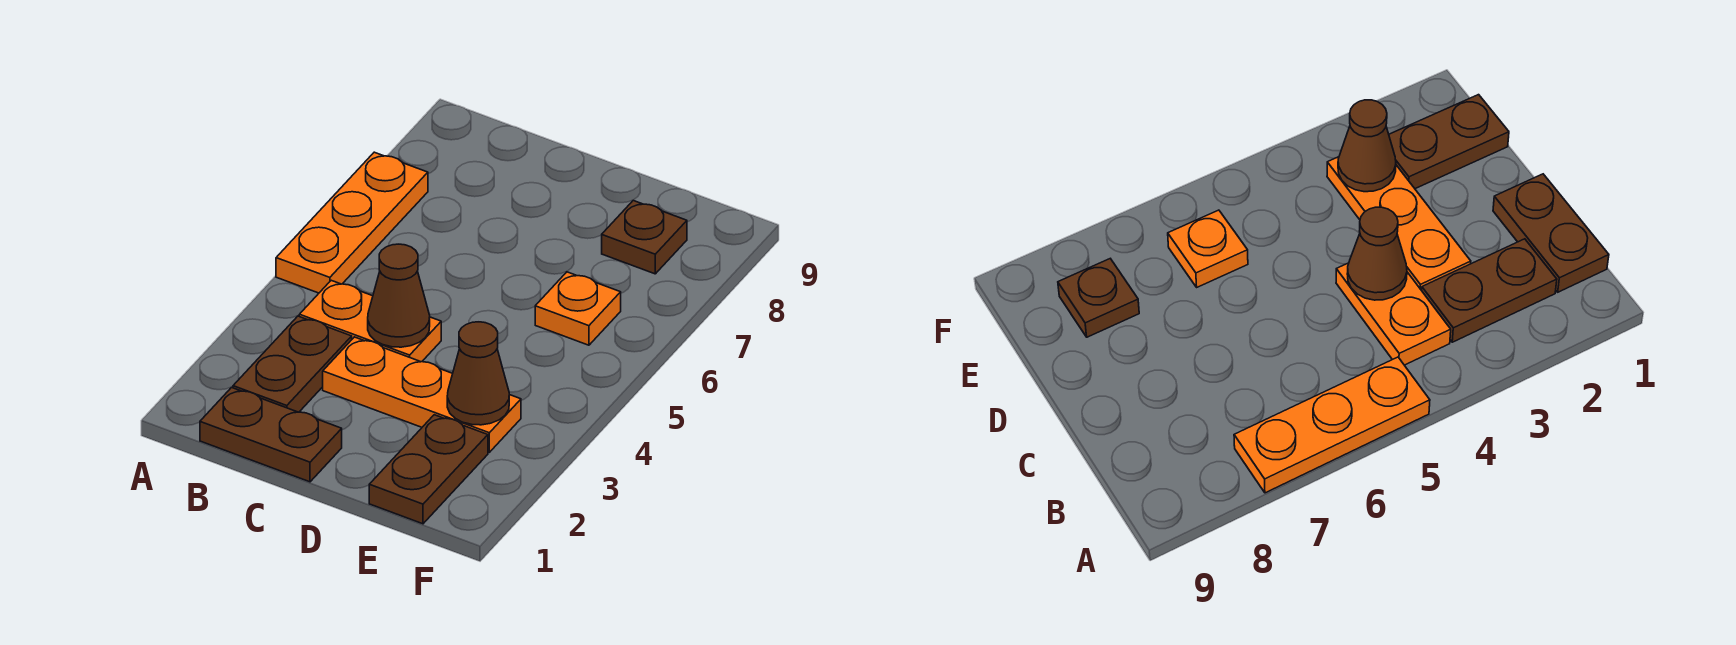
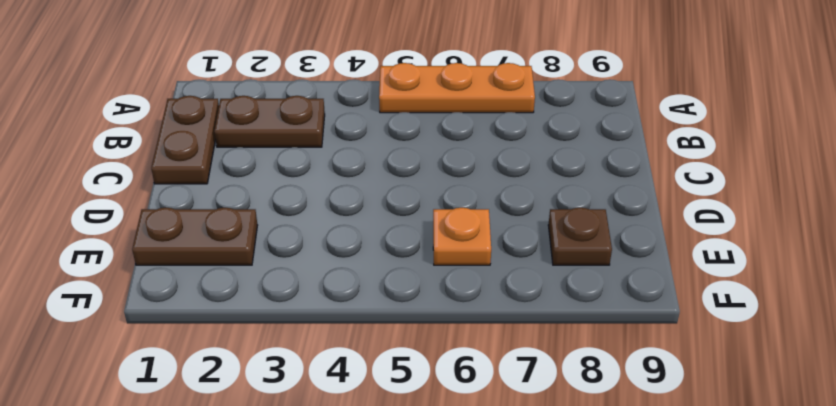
none -> orange plate B4:C4 level 1
none -> orange plate C3:E3 level 1

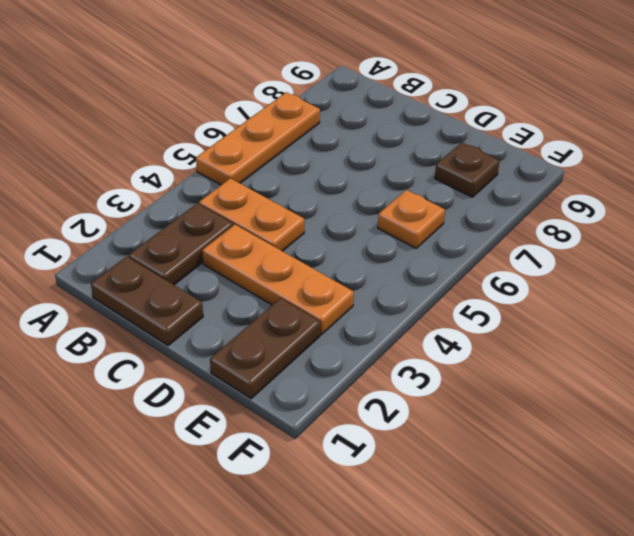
none -> brown cone C4 level 2
none -> brown cone E3 level 2

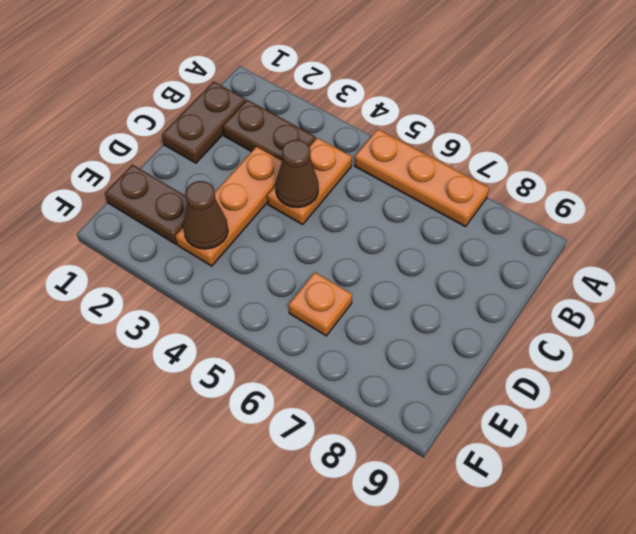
none -> brown plate E8 level 1

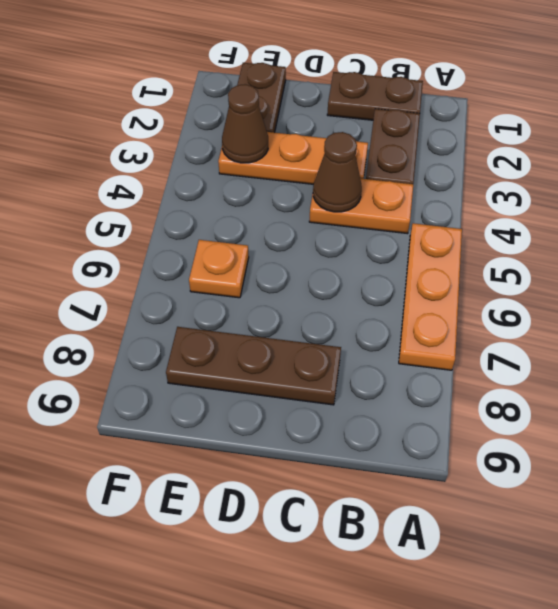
brown plate C8:E8 level 1 -> brown plate E8 level 1

